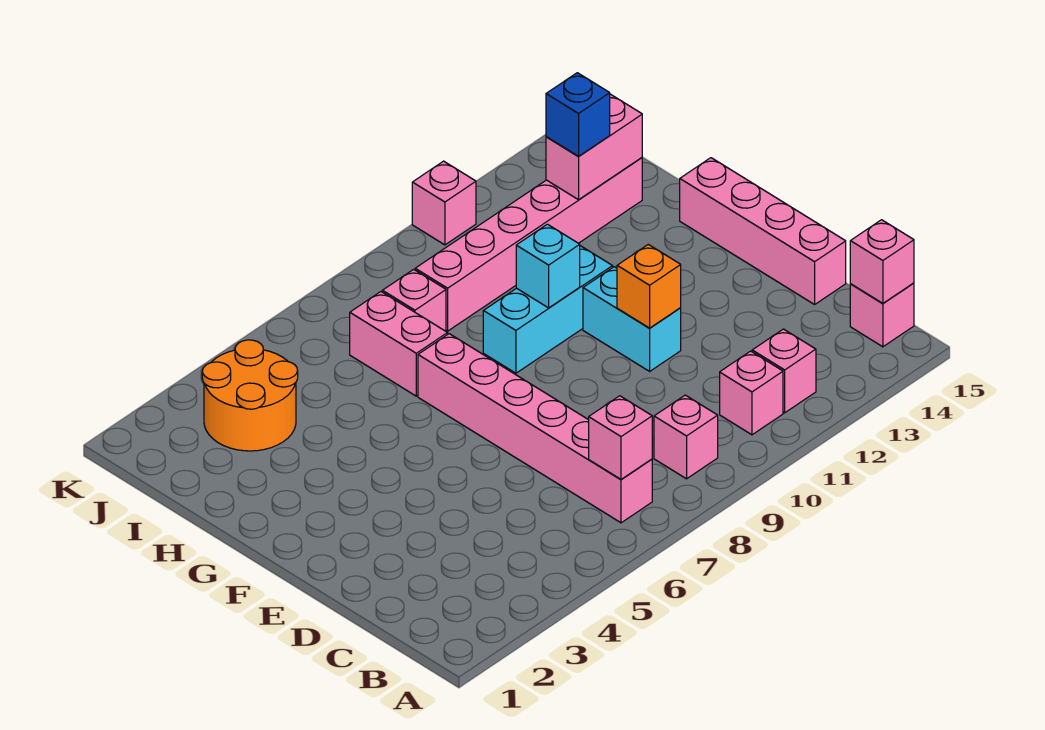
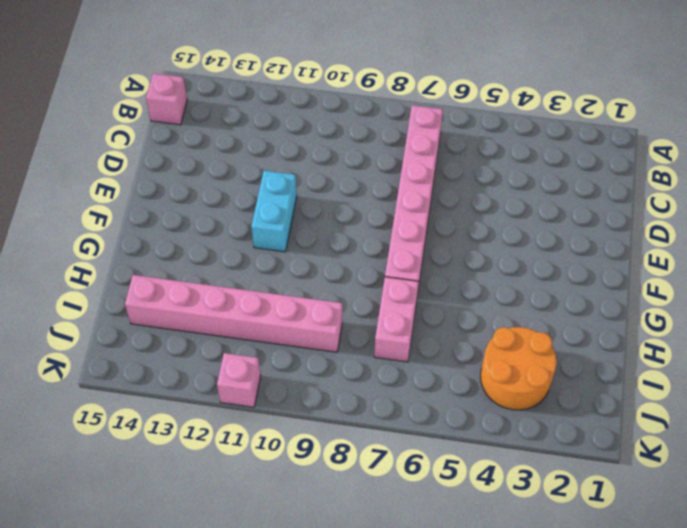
none -> pink brick B9 level 1
none -> pink brick B11 level 1
none -> pink brick B12 level 1

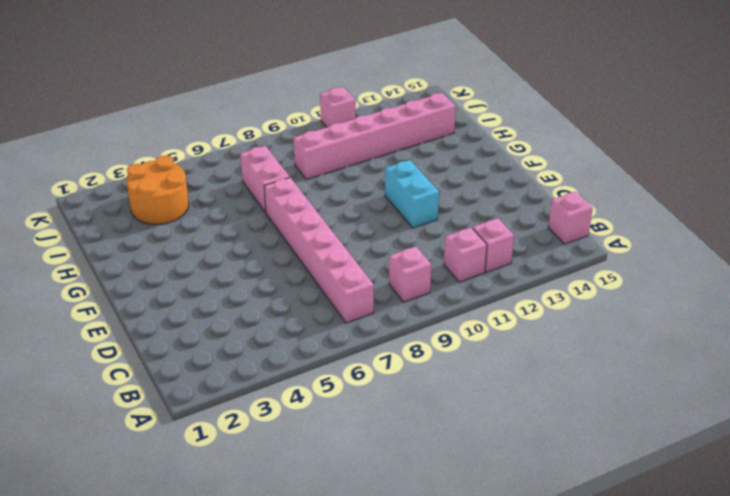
none -> pink brick D15:G15 level 1
none -> cyan brick G9:G11 level 1
none -> pink brick I8 level 1

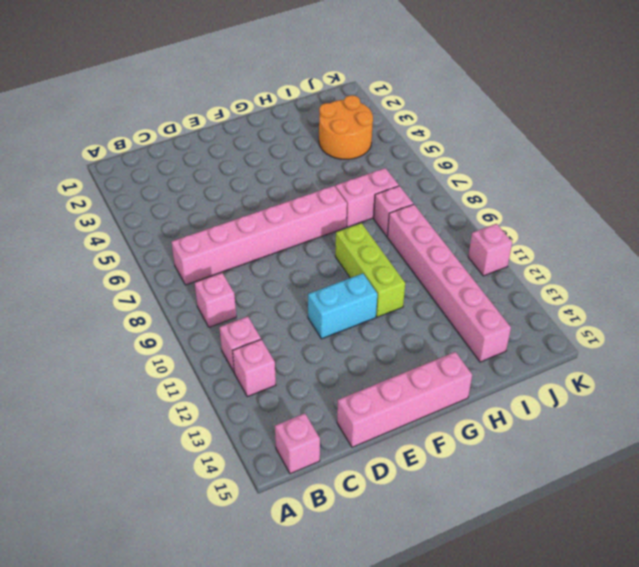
lime brick G9:G11 level 1 -> cyan brick G9:G11 level 1
none -> pink brick B7 level 2
none -> pink brick B15 level 2
none -> orange brick E11 level 2

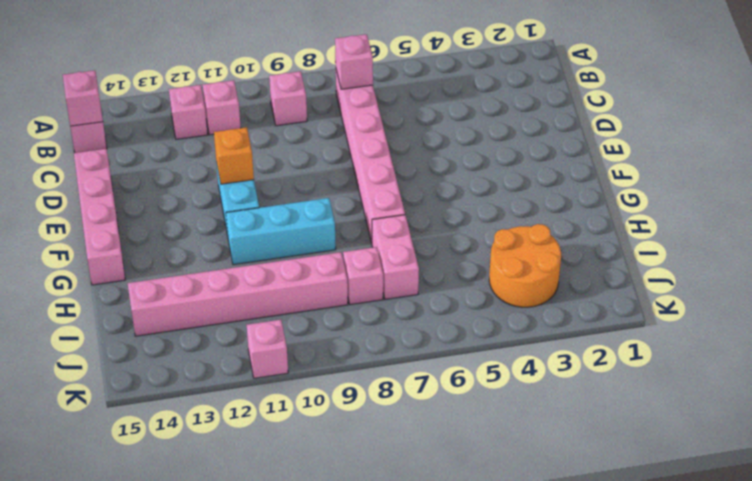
none -> cyan brick G10 level 2
none -> pink brick I13:I14 level 2
none -> blue brick I13 level 3

